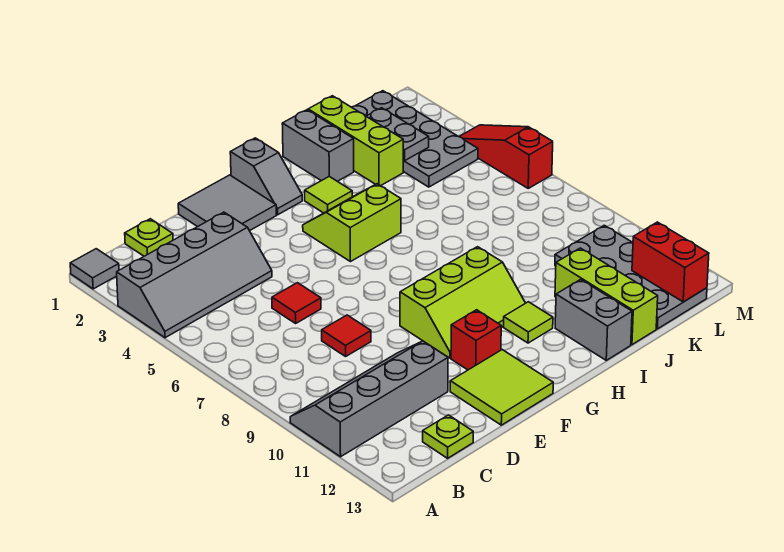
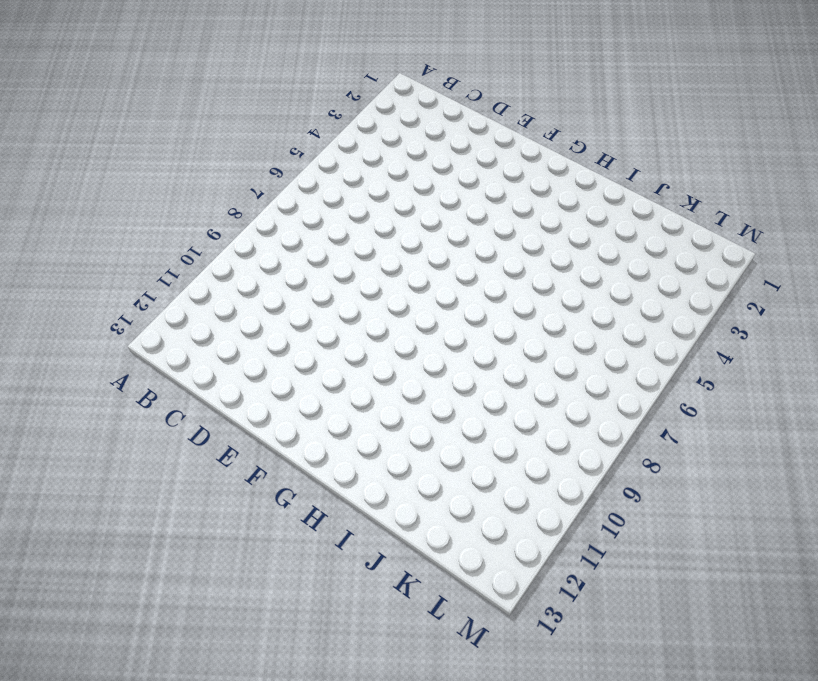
none -> grey tile A1 level 1
none -> grey slope A3:D4 level 1 top 3
none -> grey slope A10:D11 level 1 top 11

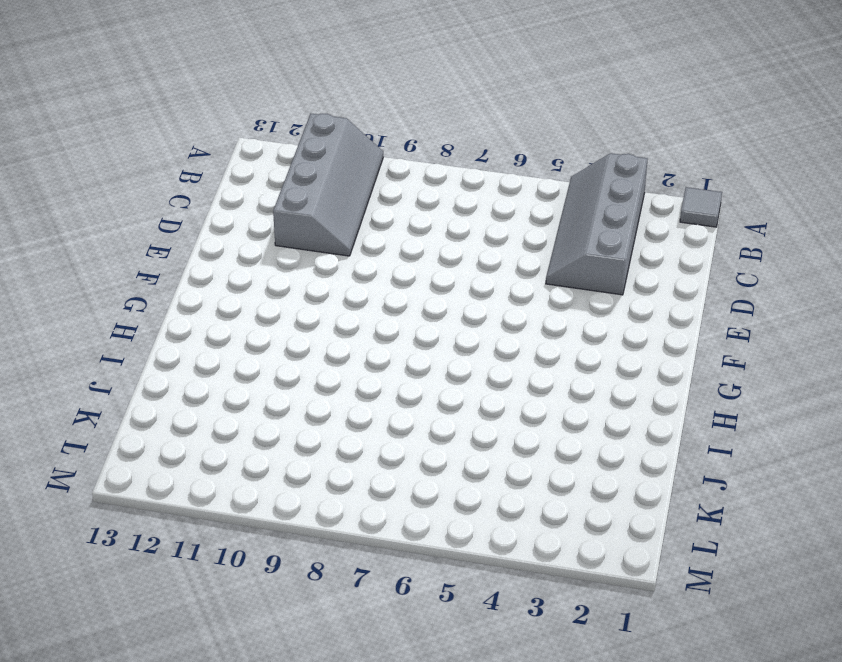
none -> lime plate C1 level 1
none -> lime plate C13 level 1
none -> red tile D6 level 1

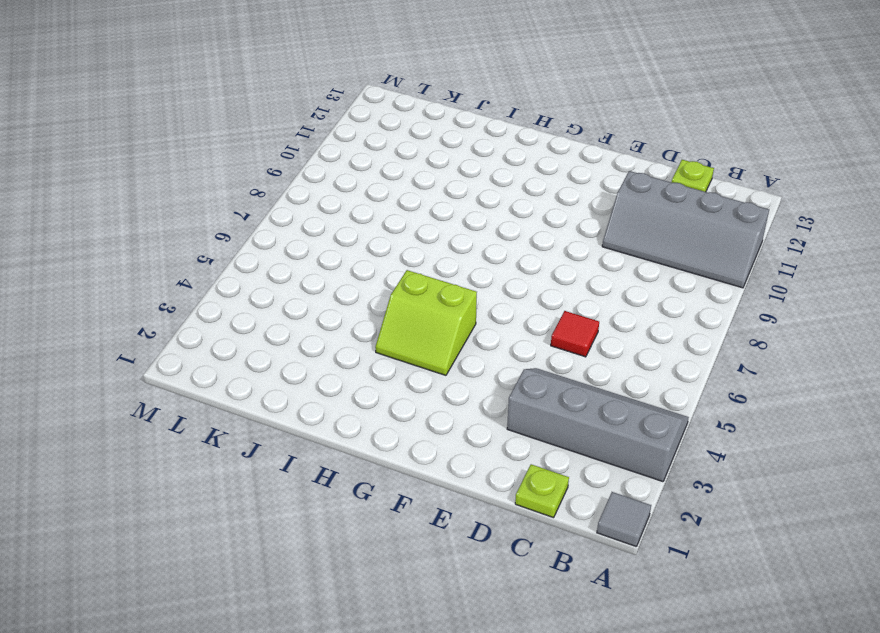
none -> red tile D8 level 1
none -> grey tile E1:F2 level 1
none -> lime tile E12:F13 level 1

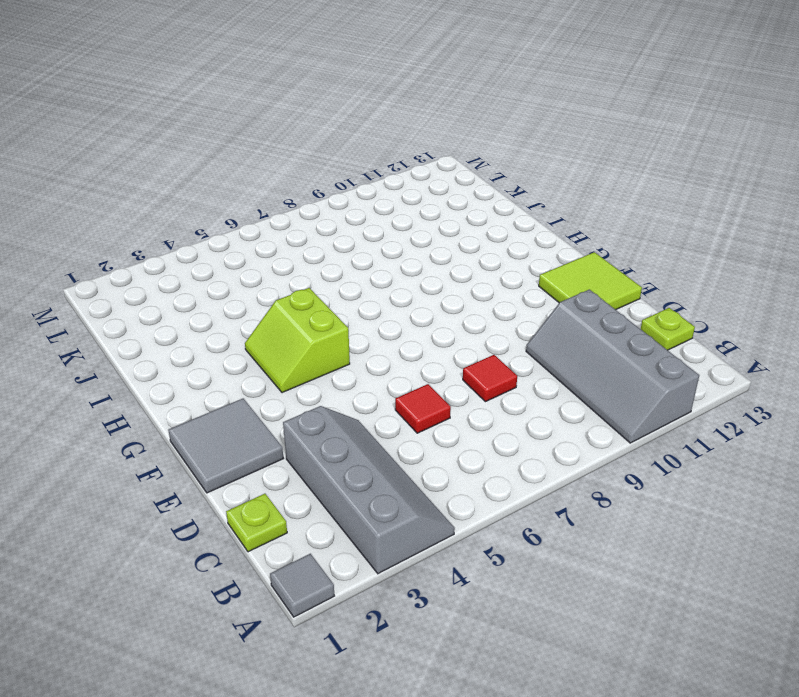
none -> lime slope F9:H10 level 1 top 9
none -> red brick F11 level 1
none -> grey slope G1:G2 level 1 top 1

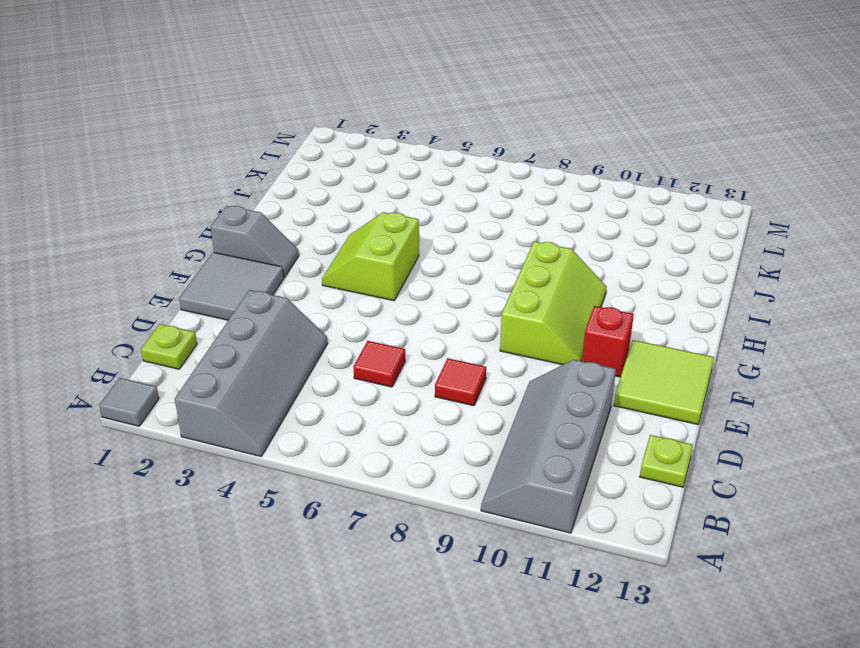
none -> lime tile H3 level 1
none -> lime tile H11 level 1
none -> grey brick I1:I2 level 1

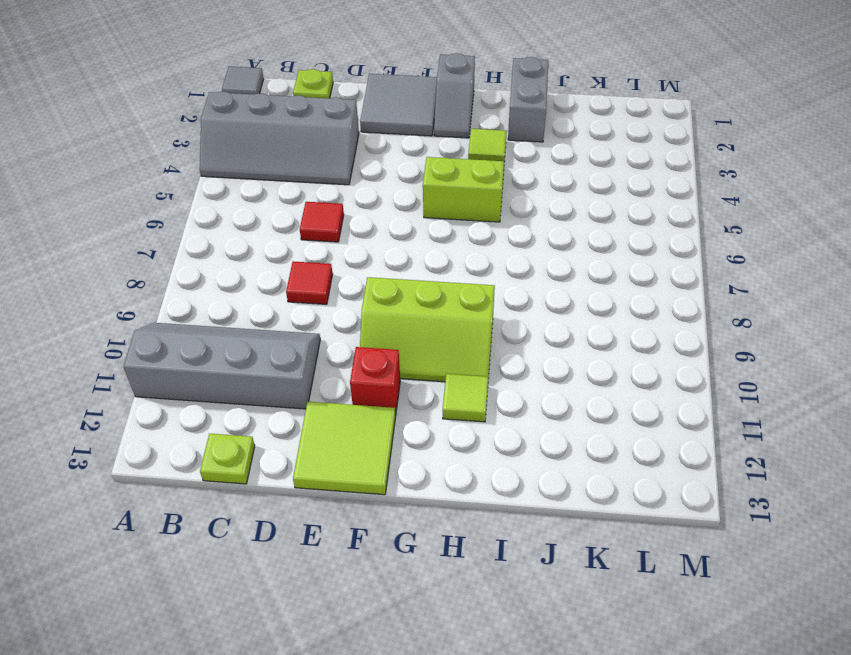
none -> grey brick I12:I13 level 1
none -> lime brick J1:J3 level 1
none -> lime brick J11:J13 level 1

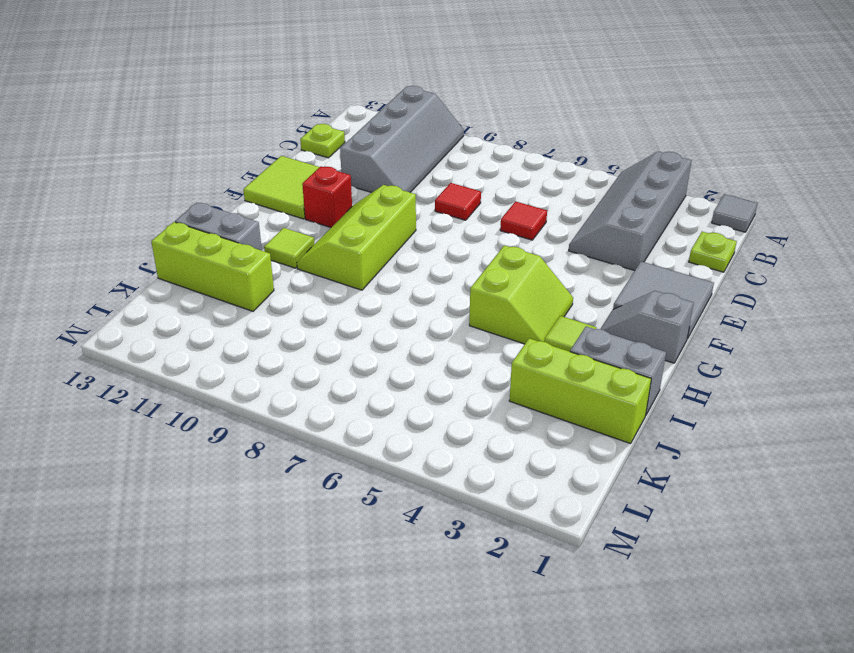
none -> grey plate K1:L4 level 1
none -> grey plate K10:L13 level 1
none -> red slope M4:M6 level 1 top 6

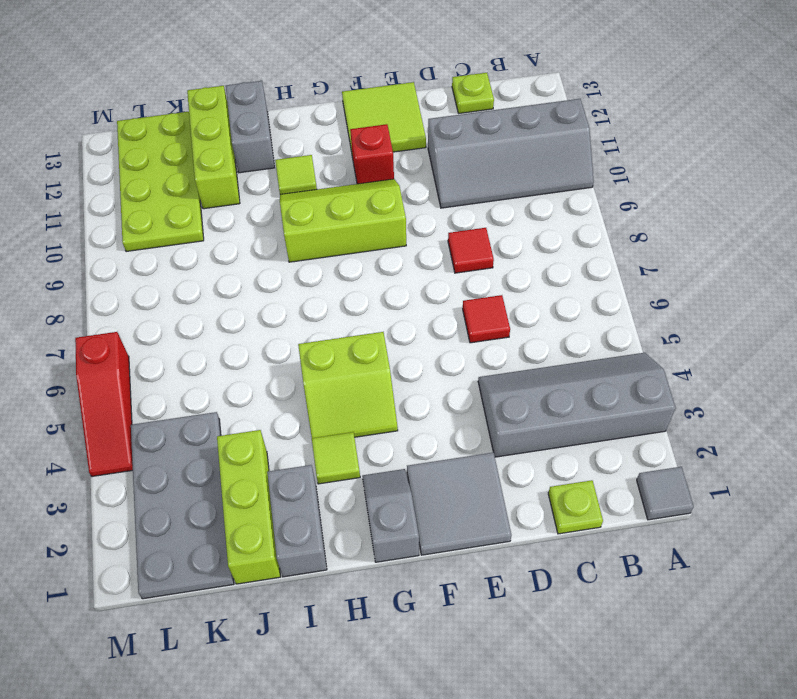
lime plate K10:L13 level 1 -> grey plate K10:L13 level 1
none -> grey plate K2:K3 level 2
none -> red brick L12:L13 level 2

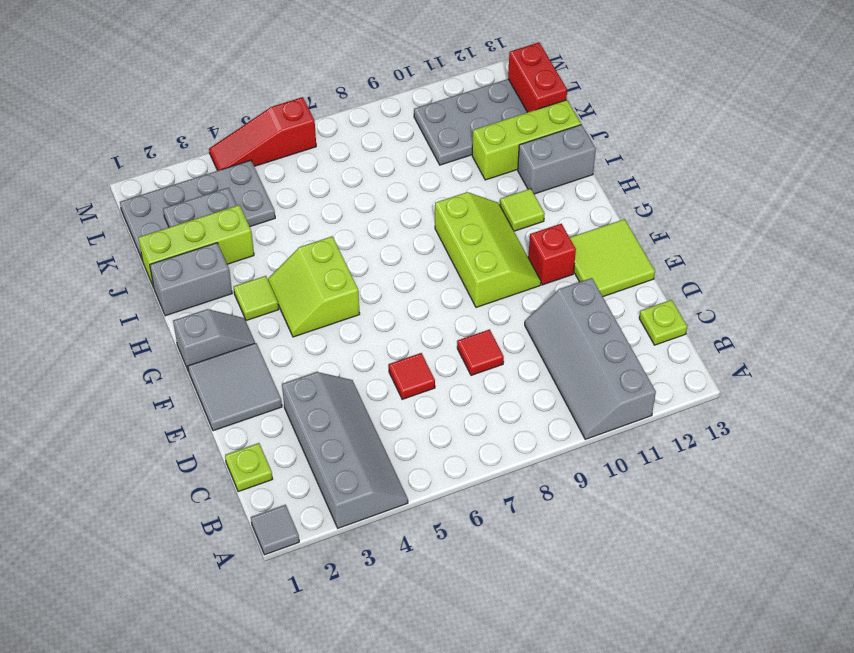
red brick K13:L13 level 2 -> red brick L12:L13 level 2

